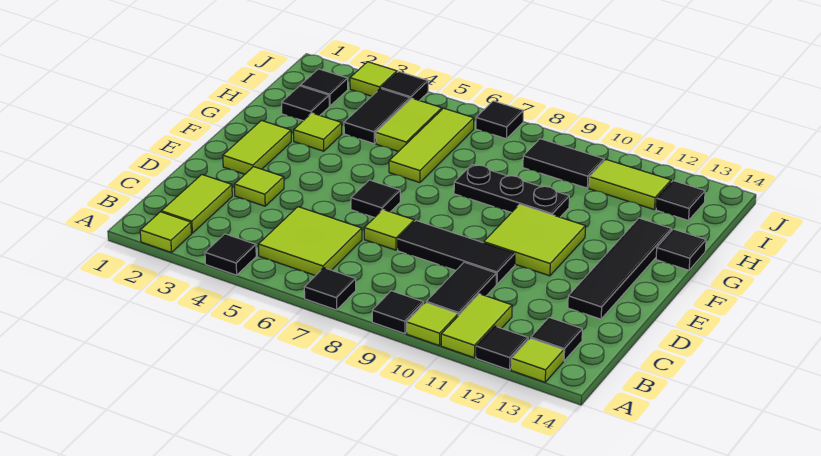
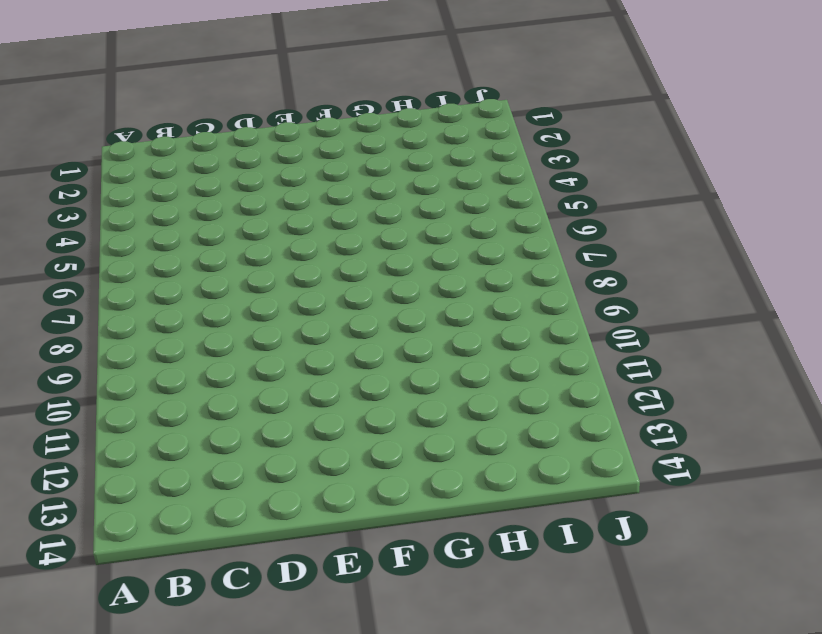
none -> lime tile A2 level 1
none -> black tile A4 level 1
none -> black tile A7 level 1
none -> black tile A9 level 1

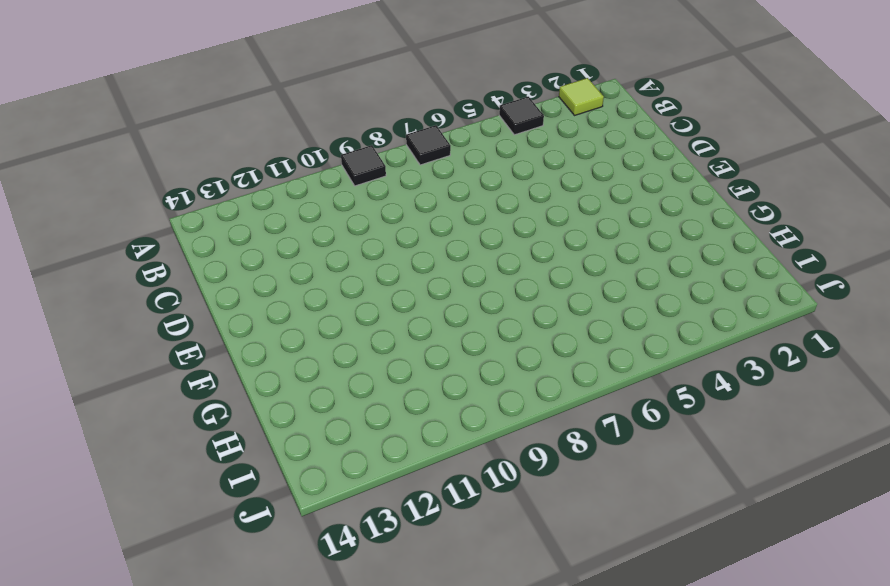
none -> lime tile A10 level 1
none -> lime tile A11:B11 level 1
none -> black tile A12 level 1
none -> lime tile A13 level 1

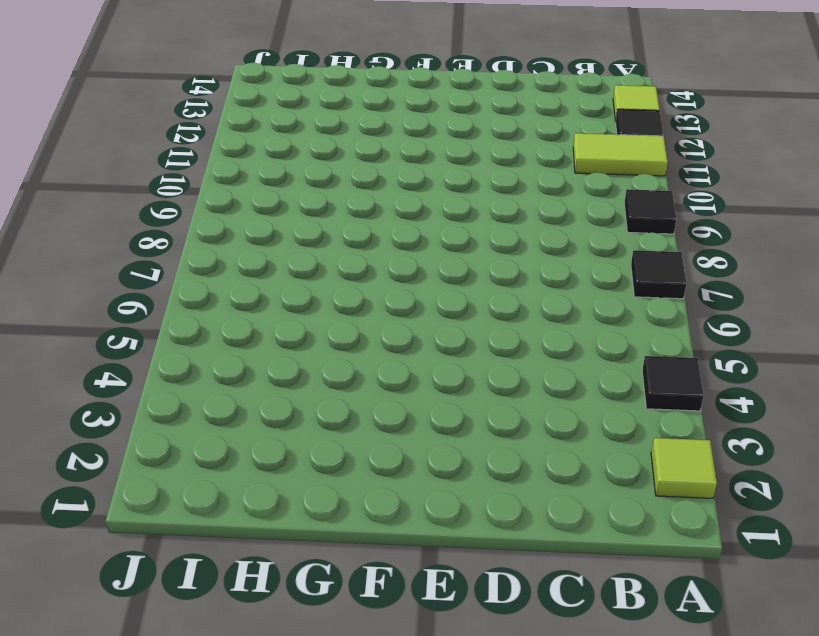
none -> lime tile A10 level 1
none -> lime tile B2:C2 level 1
none -> lime tile B5:C6 level 1
none -> black tile B10:C10 level 1

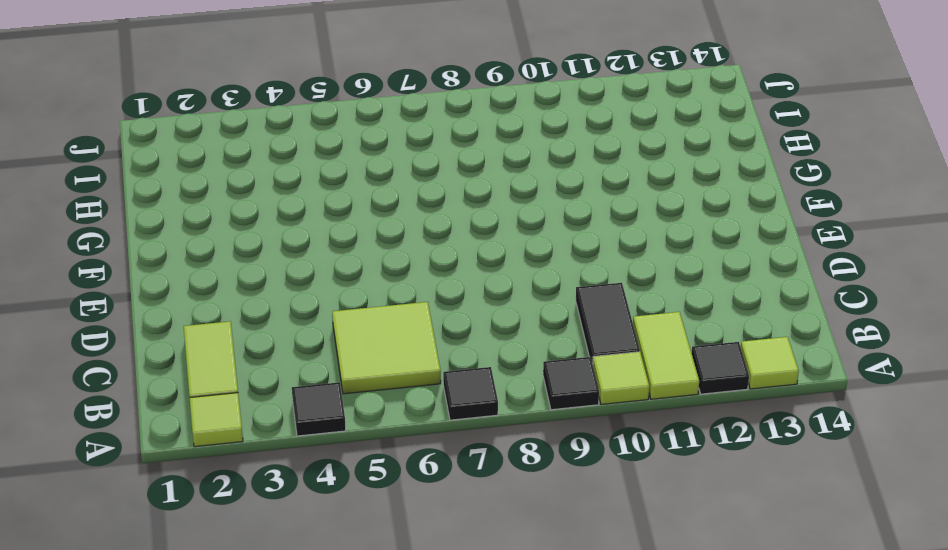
none -> black tile B13 level 1
none -> lime tile D3 level 1
none -> lime tile D7 level 1
none -> black tile D8:D10 level 1

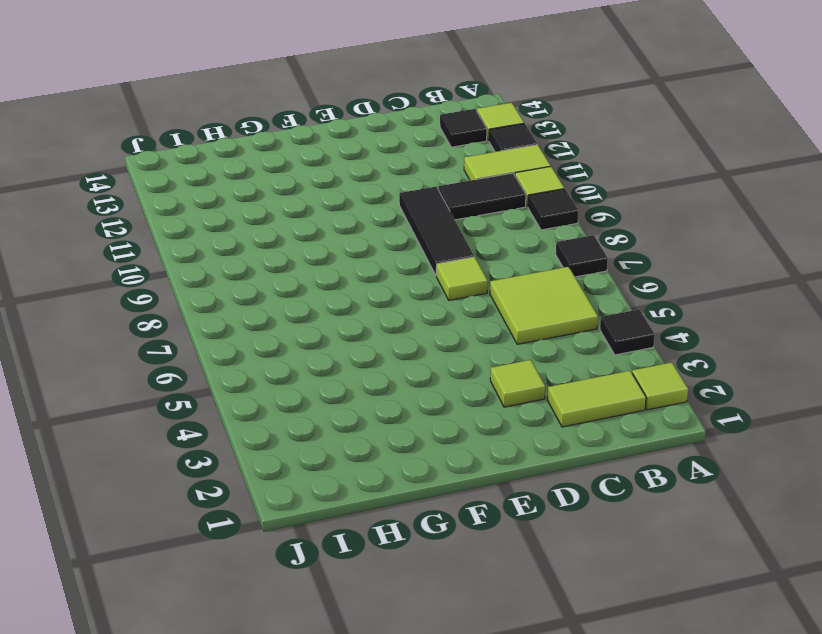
none -> black tile D13:G13 level 1
none -> lime tile E2:F2 level 1
none -> black tile E6 level 1
none -> lime tile E10:F11 level 1

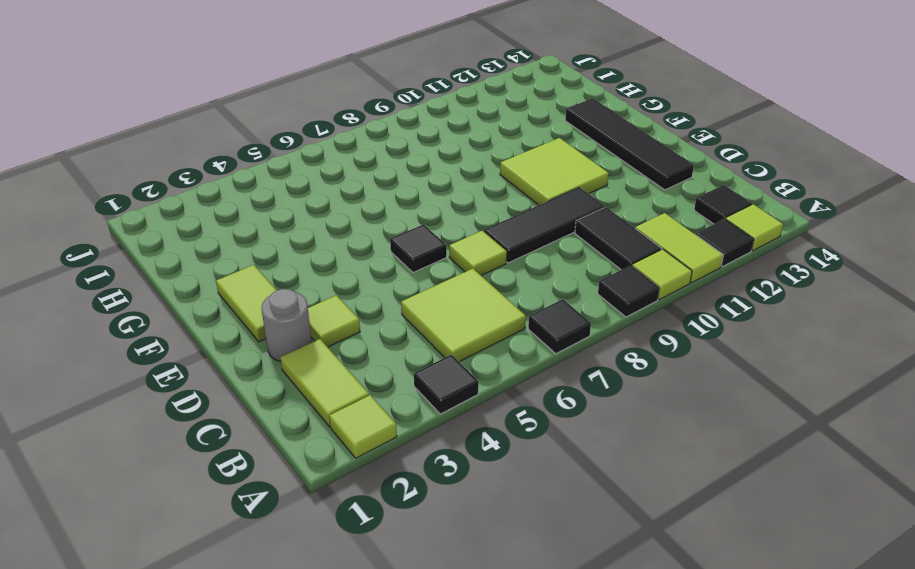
grey round brick D2 level 1 -> none
none -> lime tile G3 level 1
none -> lime tile G6:I6 level 1
none -> black plate G8:G10 level 1
none -> black tile G14 level 1

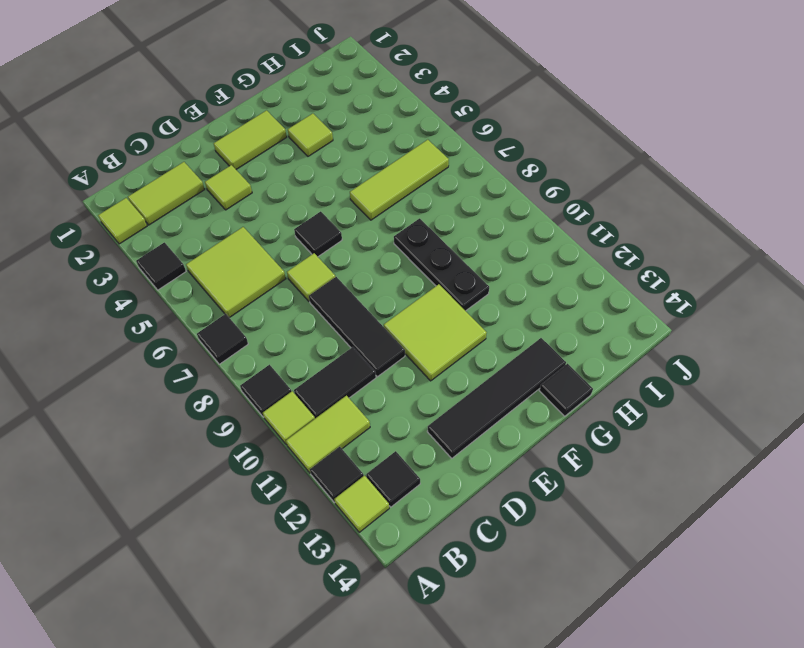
none -> black tile H2 level 1
none -> black tile H4:I4 level 1
none -> lime tile H5:I5 level 1
none -> black tile I2 level 1

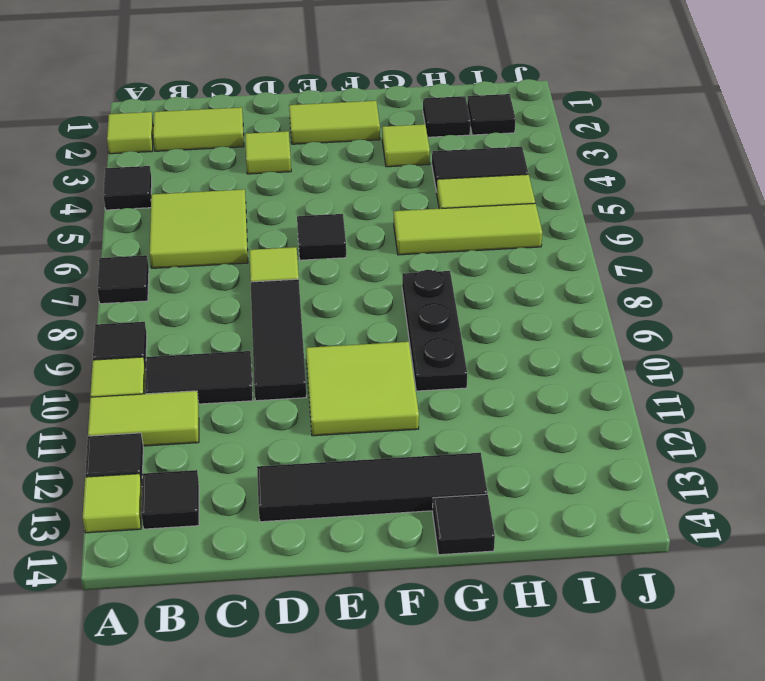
none -> black tile I9:I10 level 1
none -> lime tile I11:I12 level 1
none -> black tile I13 level 1
none -> lime tile J3 level 1

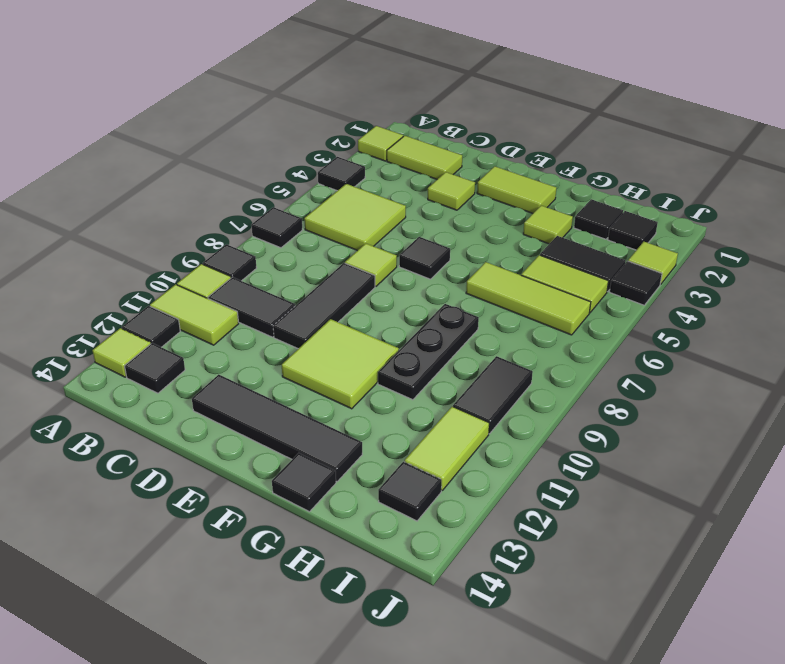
none -> black tile J7 level 1

